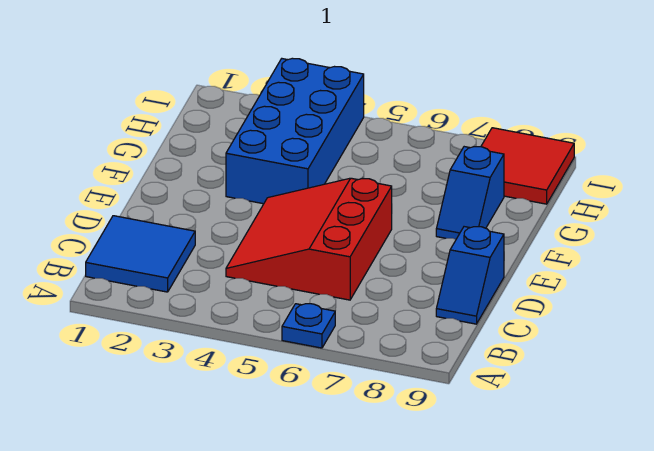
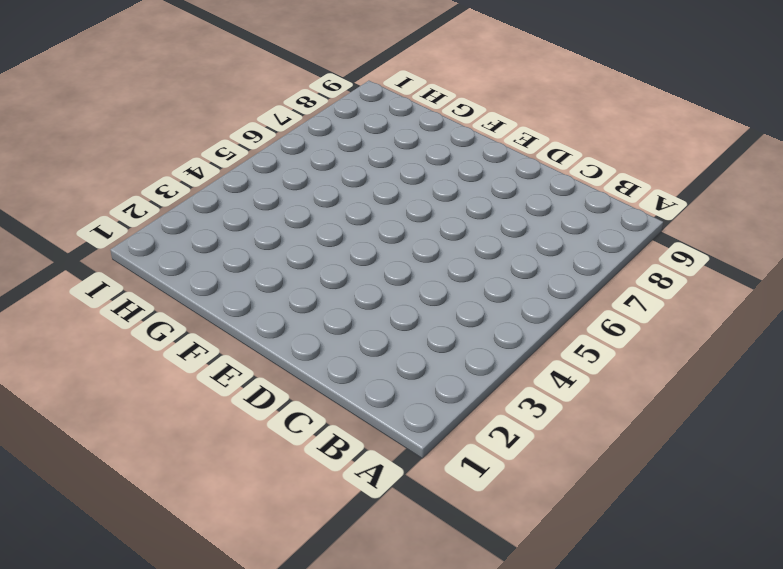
none -> blue plate A6 level 1
none -> blue tile B1:C2 level 1

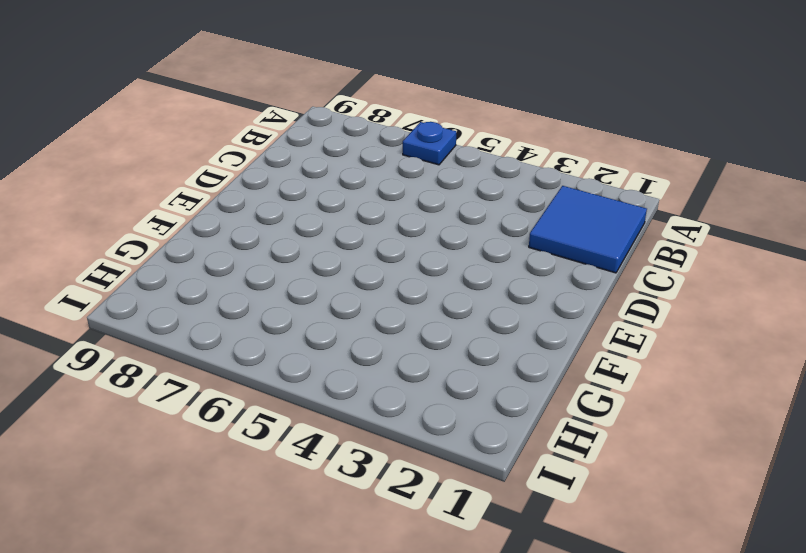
none -> red slope C4:E6 level 1 top 6
none -> blue slope C9:D9 level 1 top D

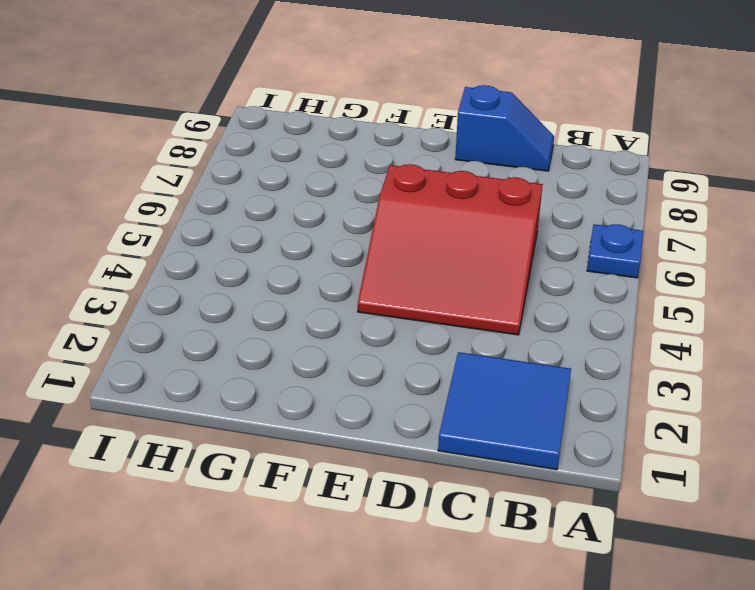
none -> blue brick F3:I4 level 1
none -> blue slope F8:G8 level 1 top G

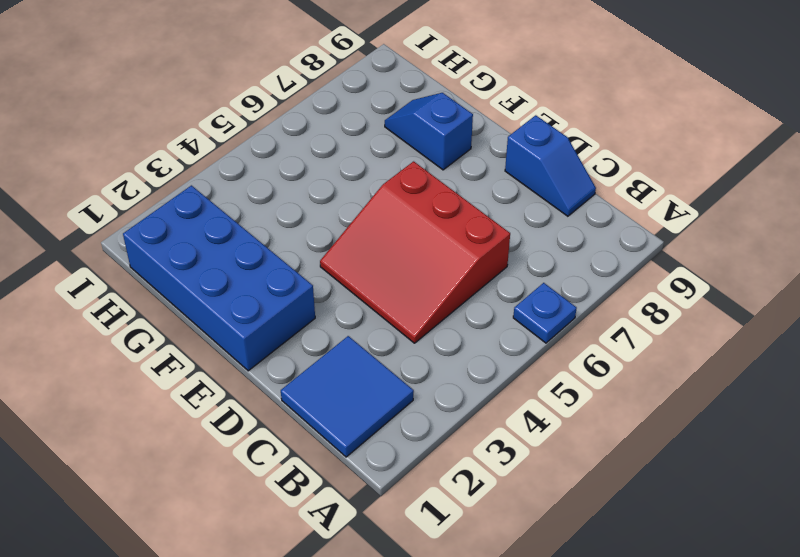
blue brick E1:H2 level 1 -> blue brick F3:I4 level 1
blue slope F8:G8 level 1 top F -> blue slope F8:G8 level 1 top G
none -> red tile H8:I9 level 1

